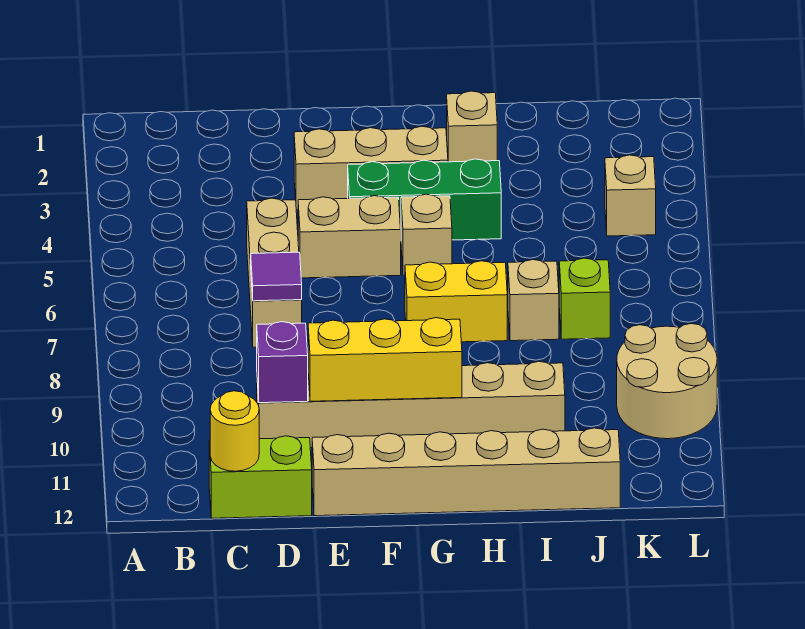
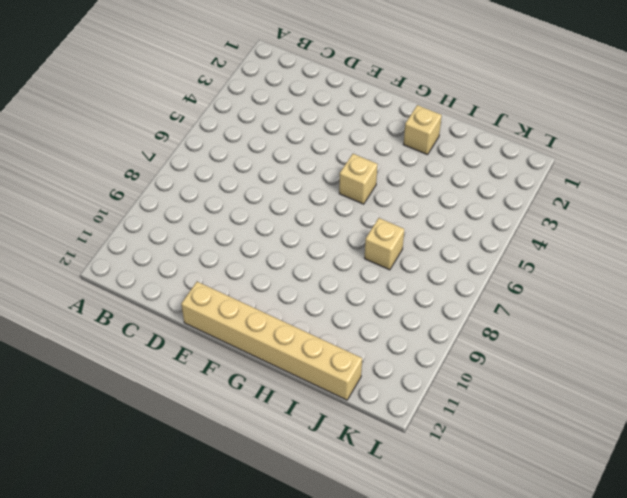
none -> lime brick C12:D12 level 1
none -> tan brick D5:D7 level 1
none -> tan brick D10:I10 level 1

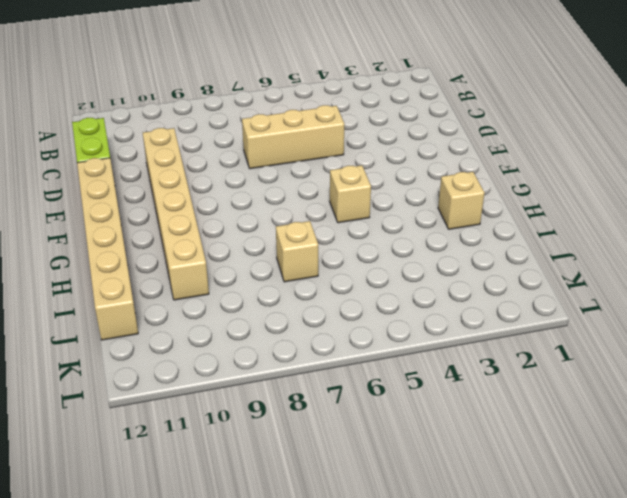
none -> tan brick E3:G3 level 1
none -> tan brick E5:F5 level 1
none -> green brick F4:H4 level 1

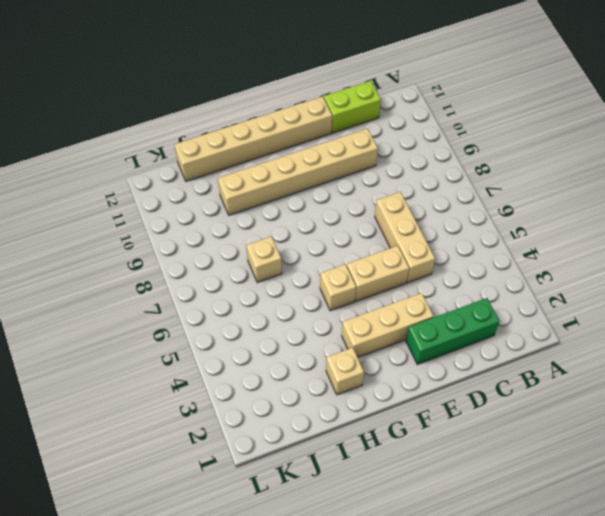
green brick C2:E2 level 1 -> green brick F4:H4 level 1
none -> yellow brick G7:H7 level 1
none -> lime brick J7 level 1
none -> tan brick K4 level 1

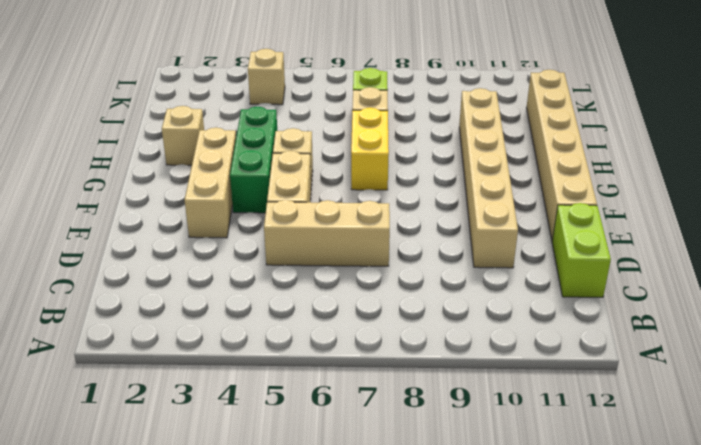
none -> tan round brick K9:L10 level 1
none -> yellow round brick C12 level 2
none -> purple tile D7 level 2

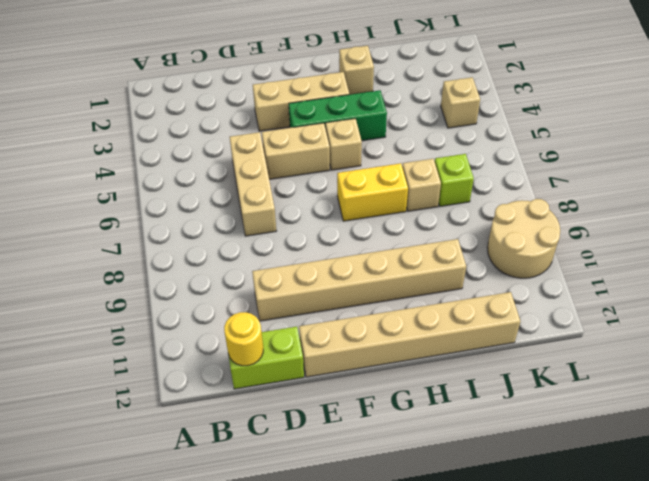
none -> purple tile D7 level 2
none -> purple brick D10 level 2
none -> yellow brick E10:G10 level 2

